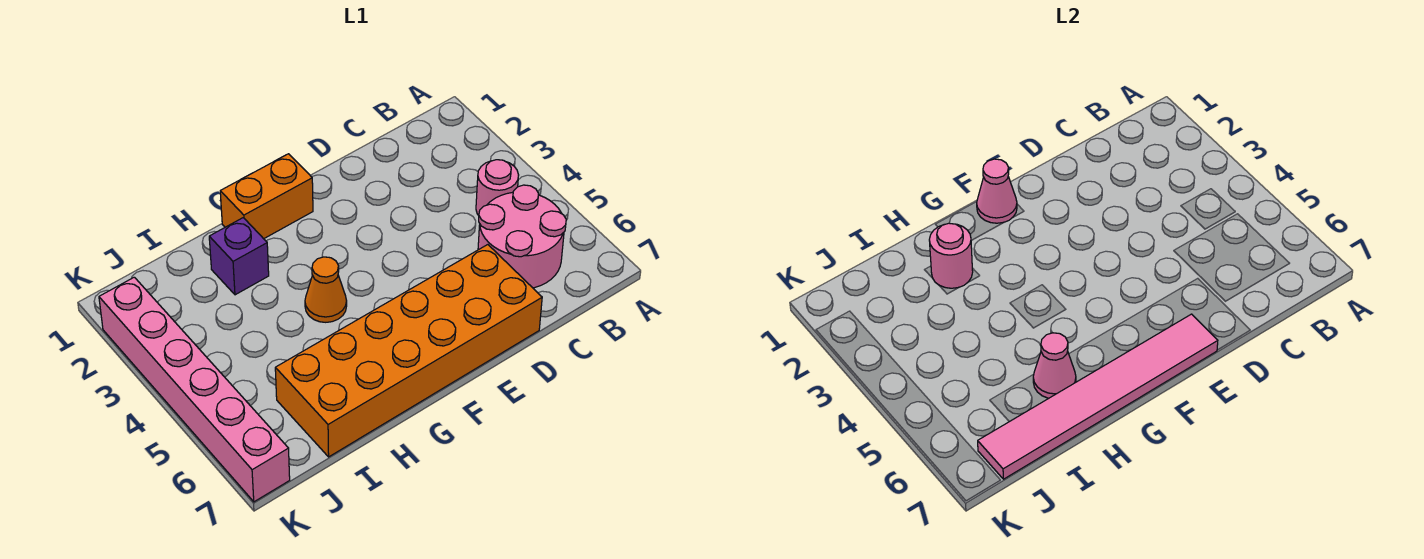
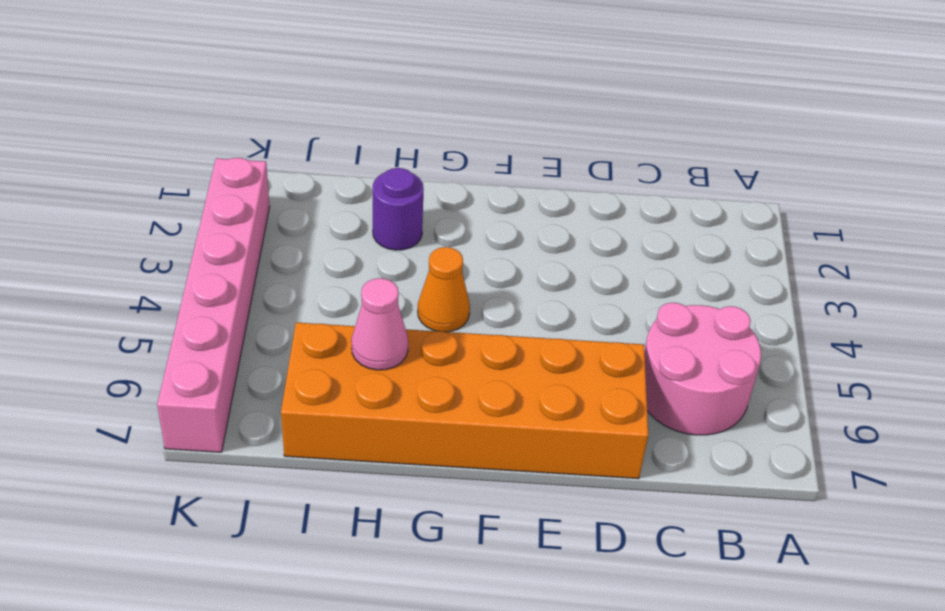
purple round brick H2 level 1 -> purple brick H2 level 1
none -> pink round brick B4 level 1
none -> orange brick F1:G1 level 1

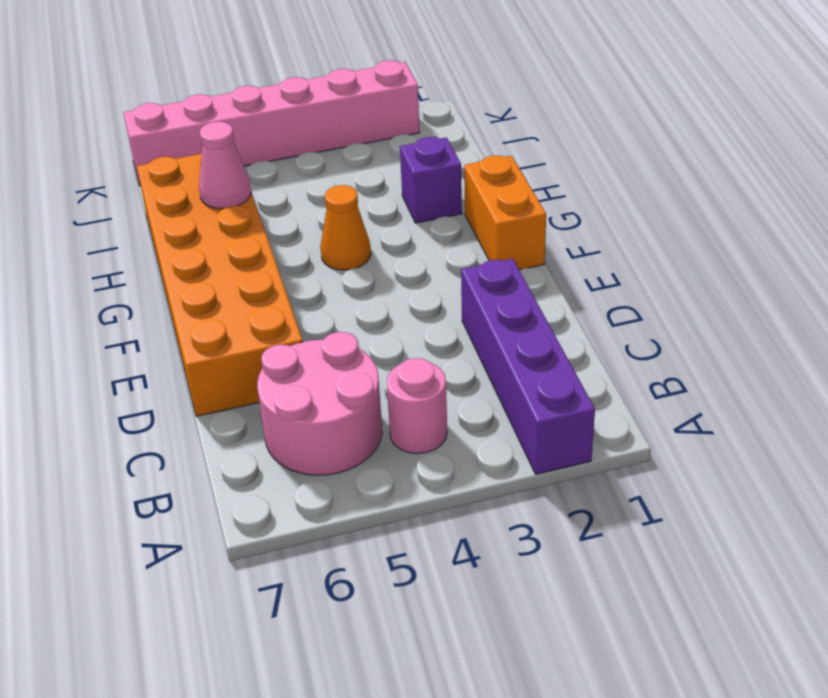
purple brick A2:D2 level 1 -> none
none -> pink tile E7:J7 level 2
none -> pink cone F1 level 2

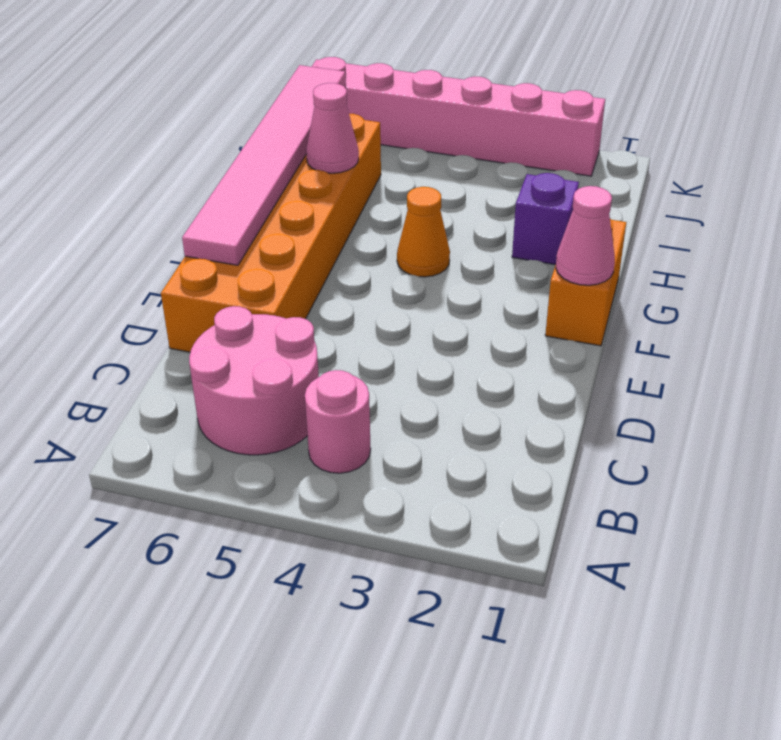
none -> pink round brick H2 level 2

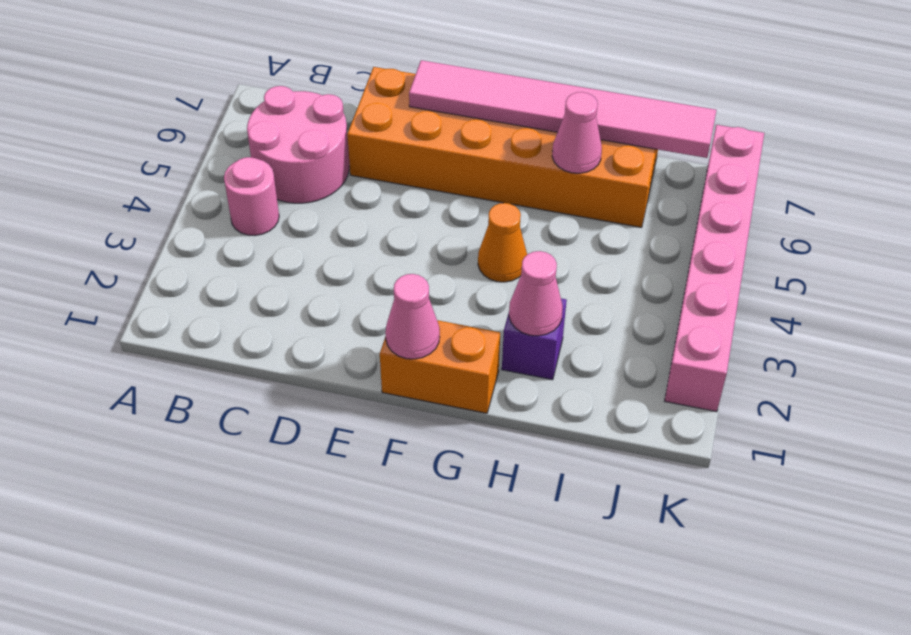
pink cone H2 level 2 -> pink round brick H2 level 2

